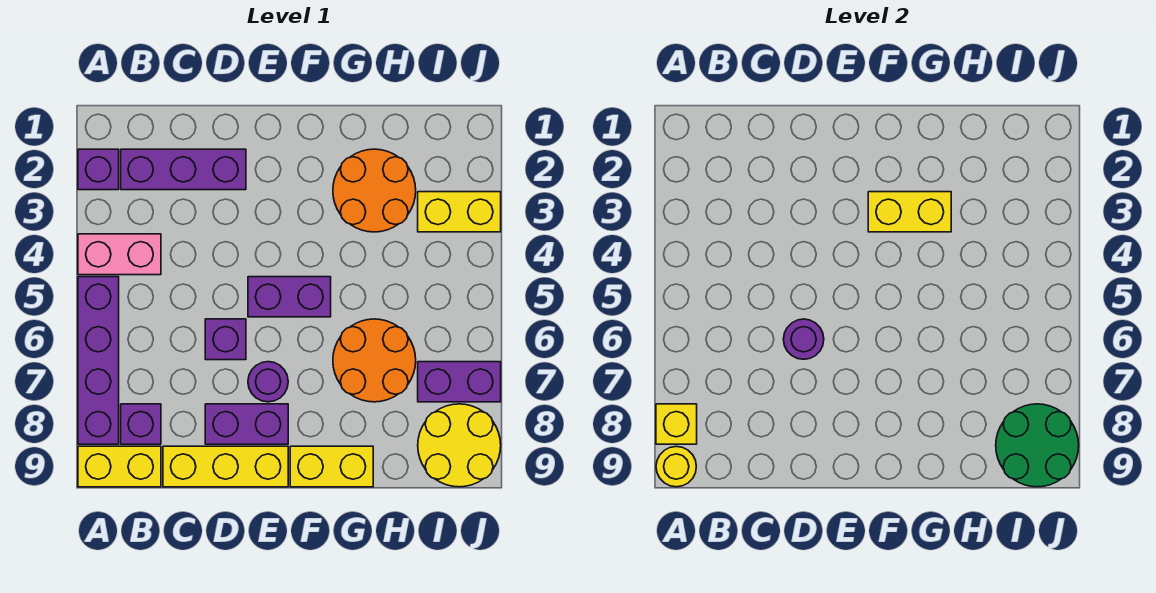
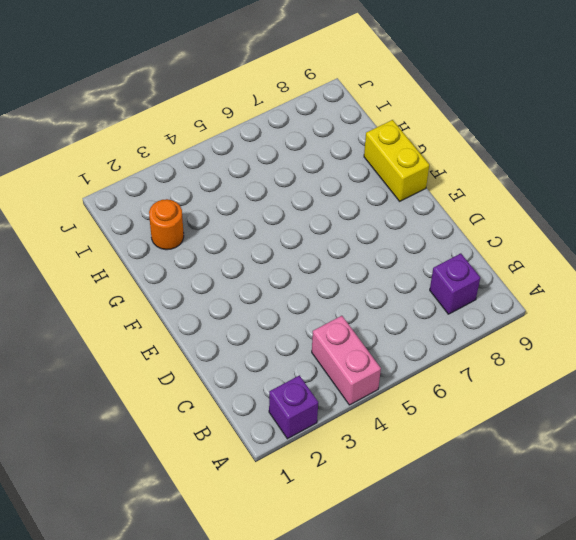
orange round brick H2 level 1 -> orange round brick G2:H3 level 1
none -> purple brick A5:A8 level 1
none -> yellow brick A9:B9 level 1
none -> purple brick B2:D2 level 1

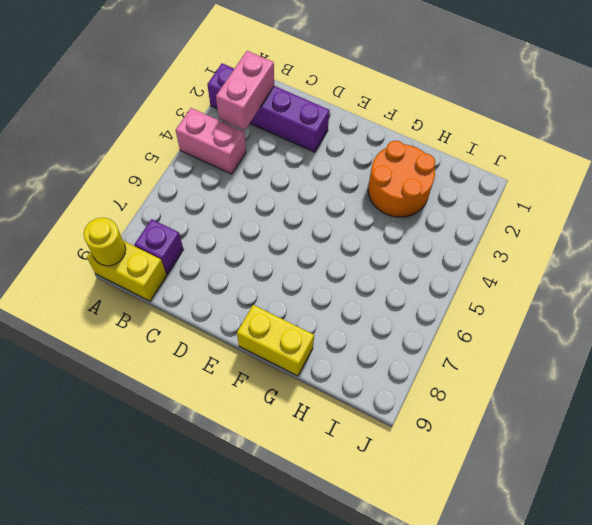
pink brick B2:B3 level 2 -> none
none -> purple brick A5:A8 level 1
none -> yellow brick C9:E9 level 1
none -> purple brick D6 level 1

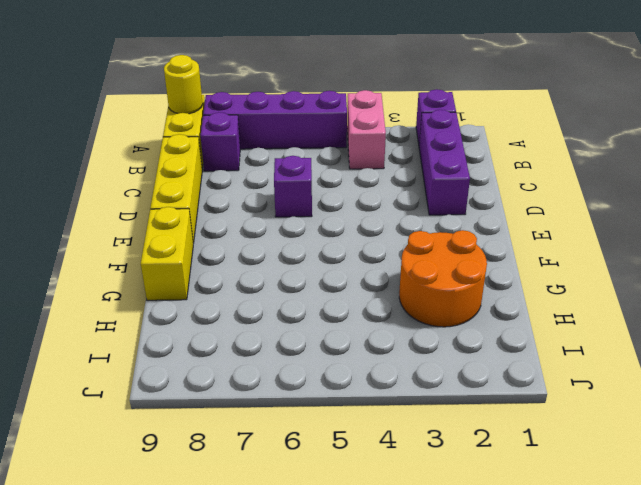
none -> purple brick D8:E8 level 1
none -> purple brick E5:F5 level 1
none -> purple round brick E7 level 1

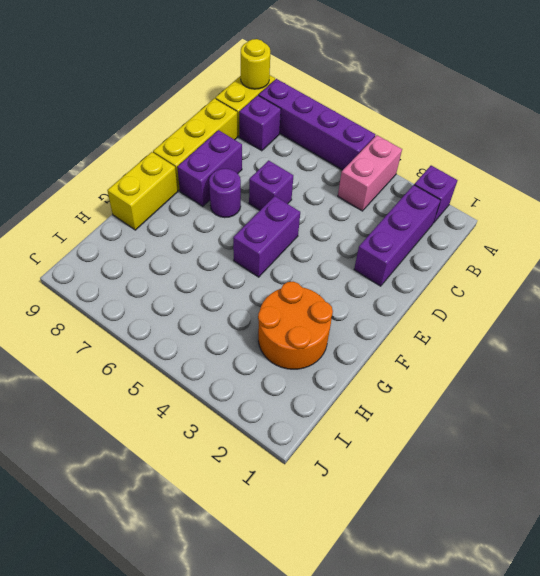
none -> orange round brick G6:H7 level 1
none -> yellow brick I3:J3 level 1
none -> purple brick I7:J7 level 1

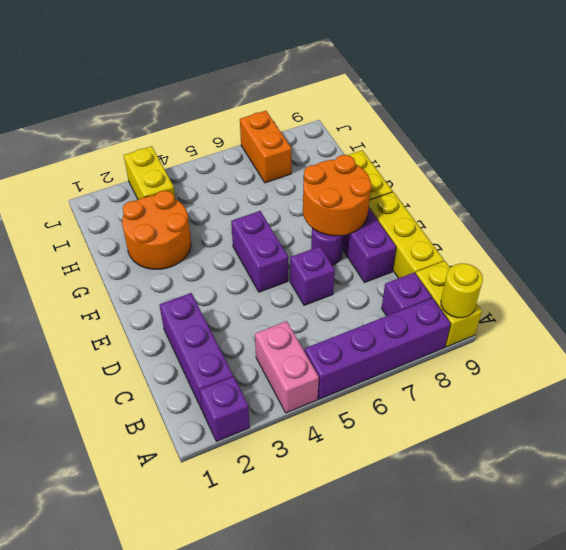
orange round brick E7:F8 level 2 -> orange round brick G6:H7 level 1
orange brick I7:J7 level 1 -> purple brick I7:J7 level 1
none -> yellow round brick I8:J9 level 1
none -> yellow brick A8 level 2
none -> purple round brick D6 level 2

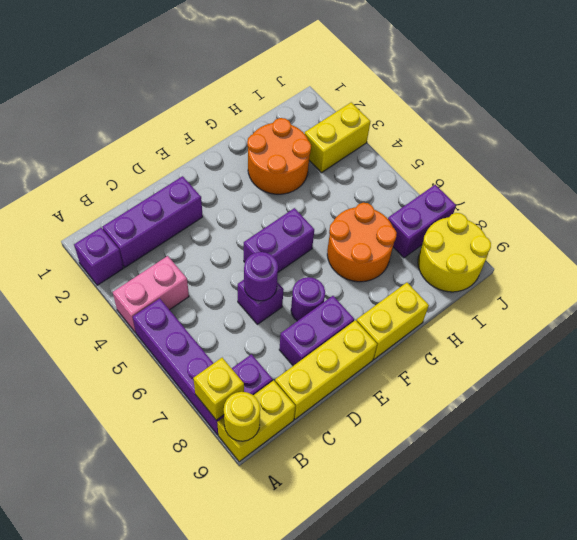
none -> yellow brick F3:G3 level 2
none -> green round brick I8:J9 level 2

